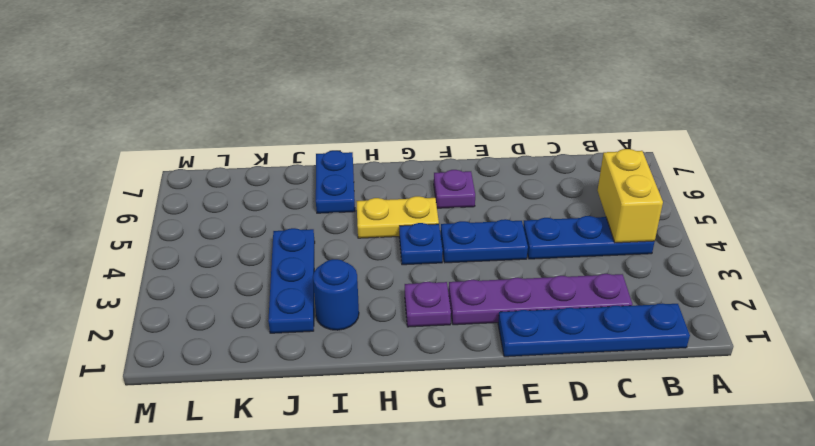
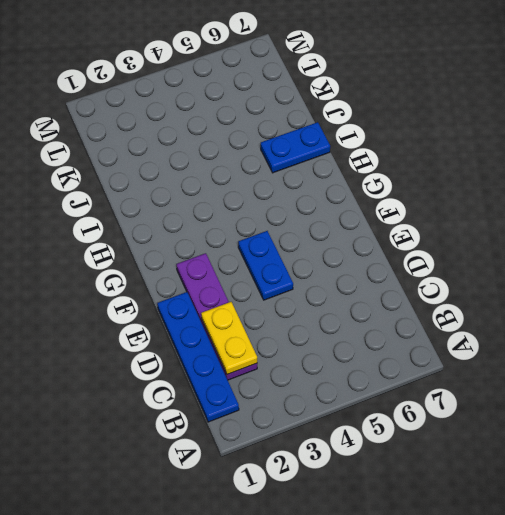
yellow plate C2:D2 level 2 -> yellow plate G5:H5 level 1
none -> blue plate B4:D4 level 1
none -> purple plate F6 level 1
none -> purple plate G2 level 1

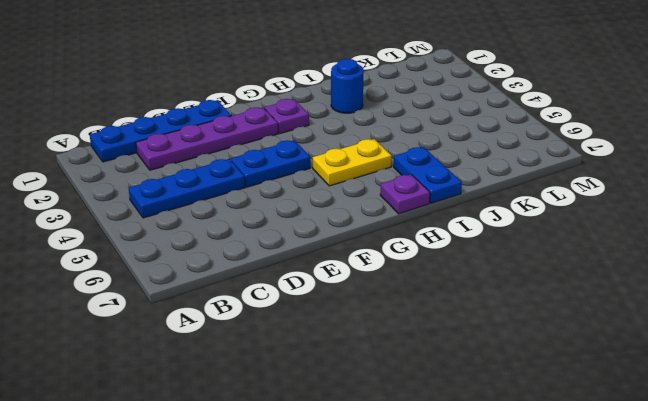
purple plate H7 level 1 -> purple plate F6 level 1
none -> blue plate G4 level 1
none -> blue plate J2:J4 level 1
none -> yellow brick B4:B5 level 2

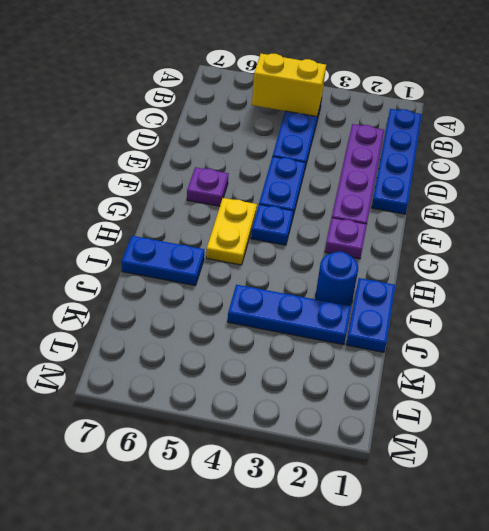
blue plate I1:J1 level 1 -> none

